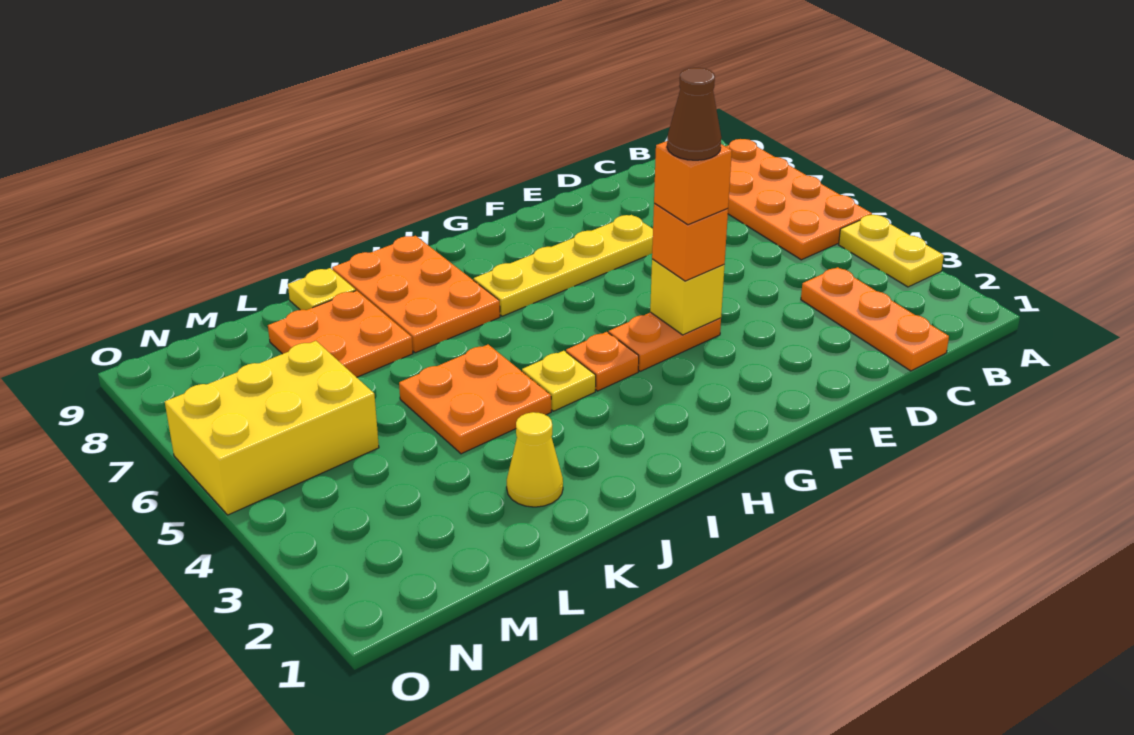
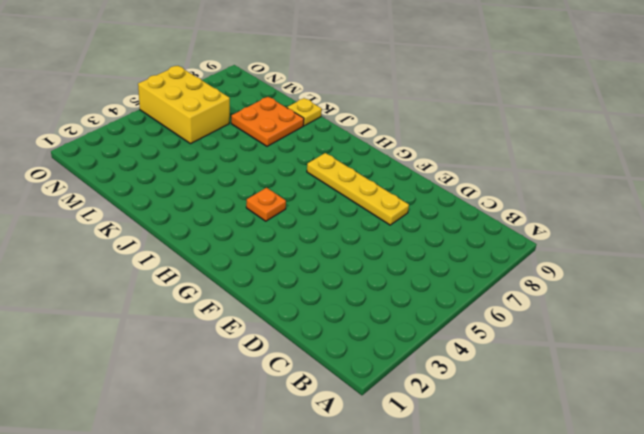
none -> yellow plate A3:A4 level 1
none -> orange plate A5:B8 level 1
none -> orange plate C1:C3 level 1

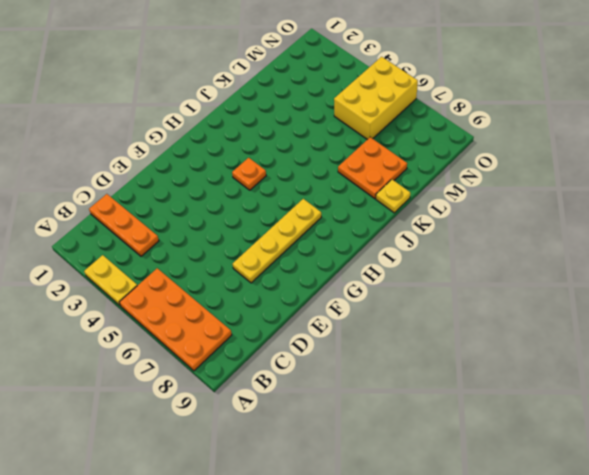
none -> orange plate F4:G4 level 1
none -> yellow plate I4 level 1
none -> orange plate I7:J9 level 1

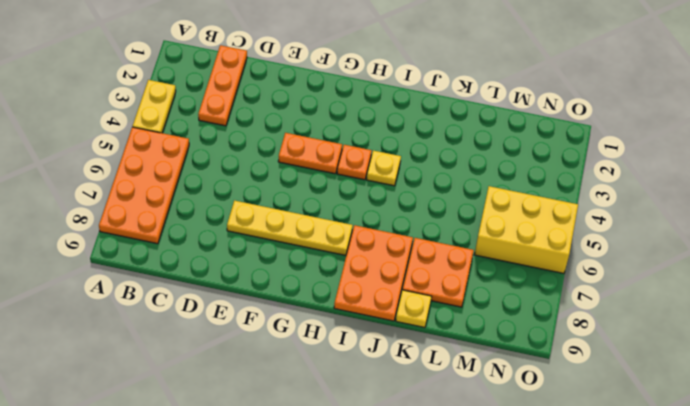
none -> orange plate J4:K5 level 1
none -> yellow cone K2 level 1
none -> yellow brick F4 level 2

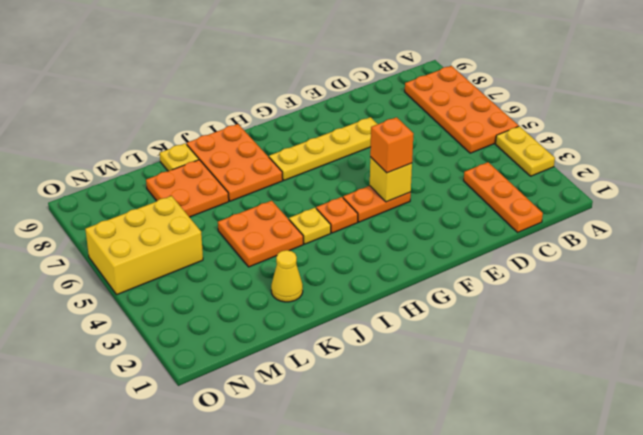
none -> orange brick F4 level 4
none -> brown cone F4 level 5

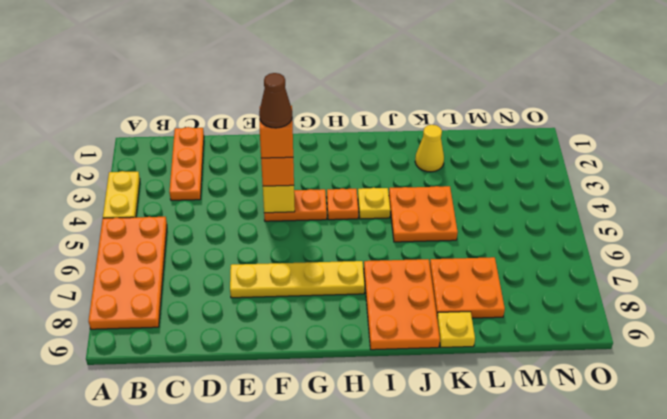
none -> yellow brick M5:O6 level 1

